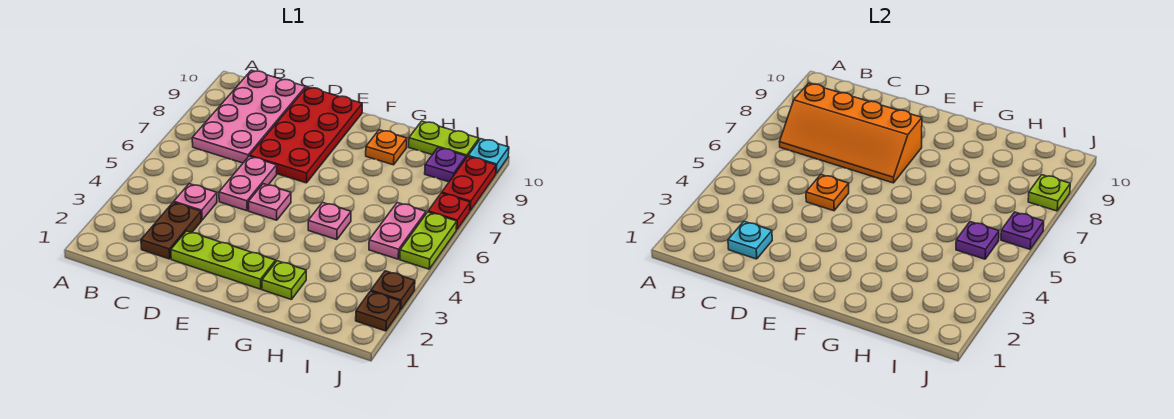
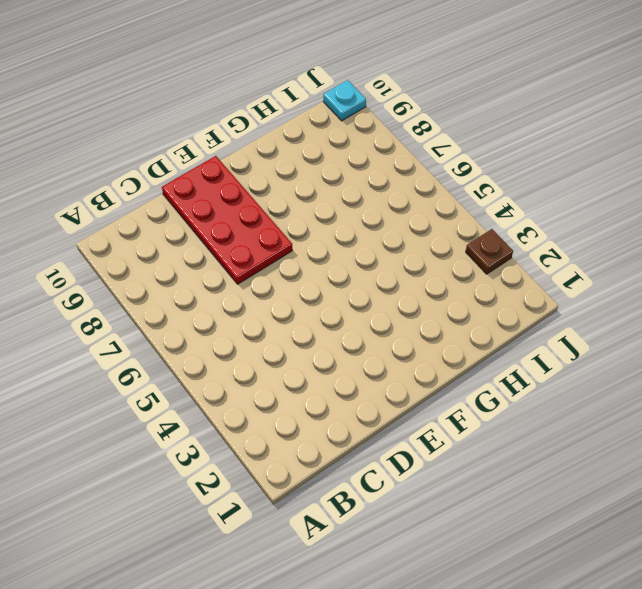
none -> pink plate B7:C10 level 1
none -> brown plate C2:C3 level 1
none -> pink plate C4 level 1

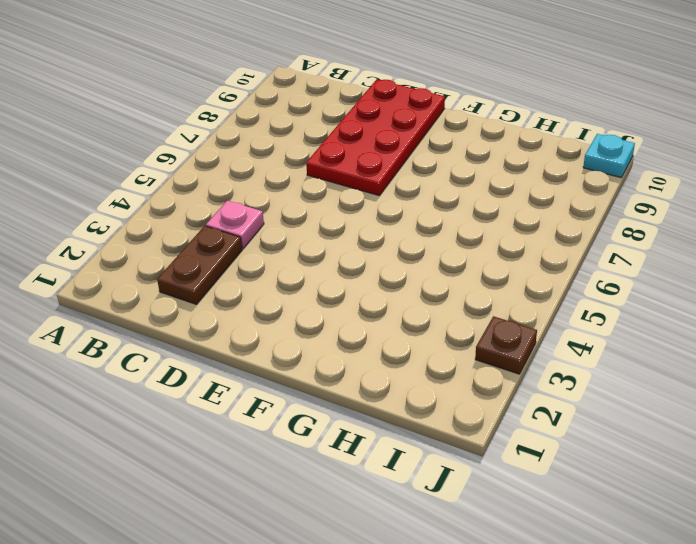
none -> pink plate B7:C10 level 1
none -> lime plate D2:F2 level 1
none -> pink plate D5:D6 level 1

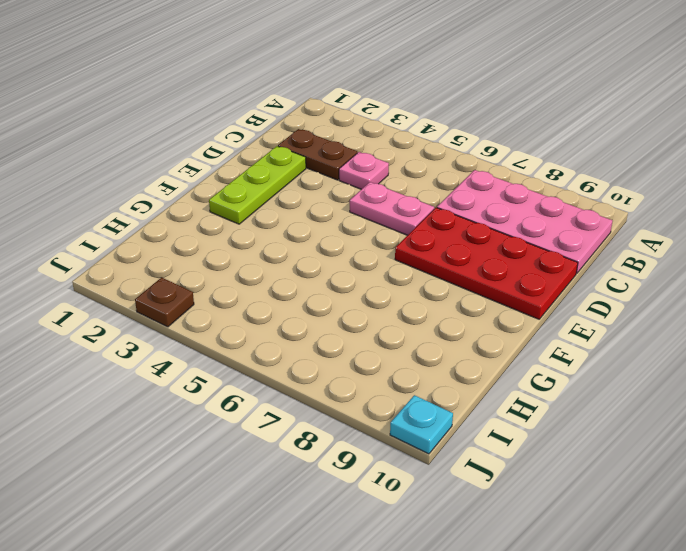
none -> pink plate E5 level 1
none -> lime plate G2 level 1
none -> pink plate G5 level 1

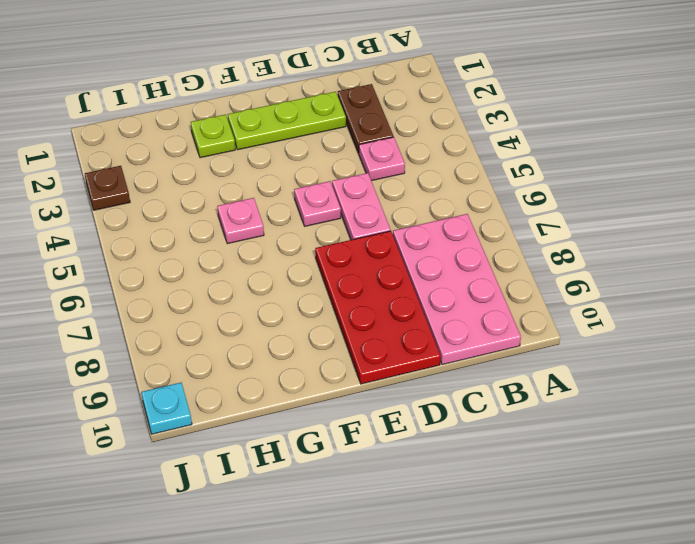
none -> orange plate G9 level 1
none -> lime plate H10:I10 level 1
none -> pink plate I5:I6 level 1

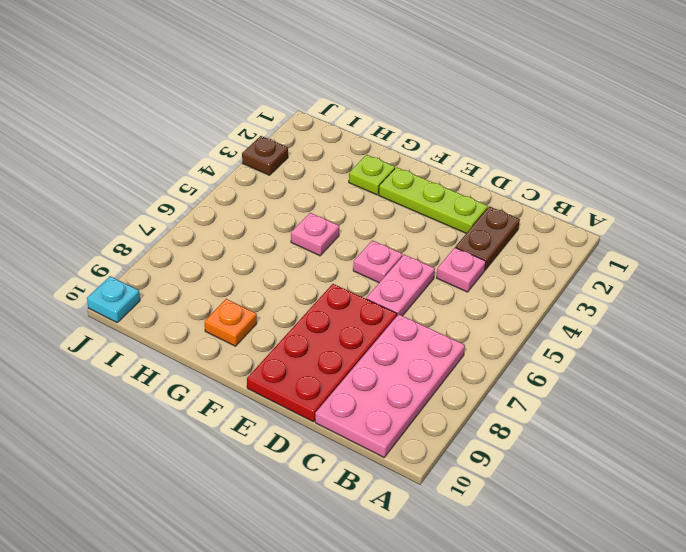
none -> lime plate H10:I10 level 1
none -> pink plate I5:I6 level 1
none -> purple plate I9 level 1

